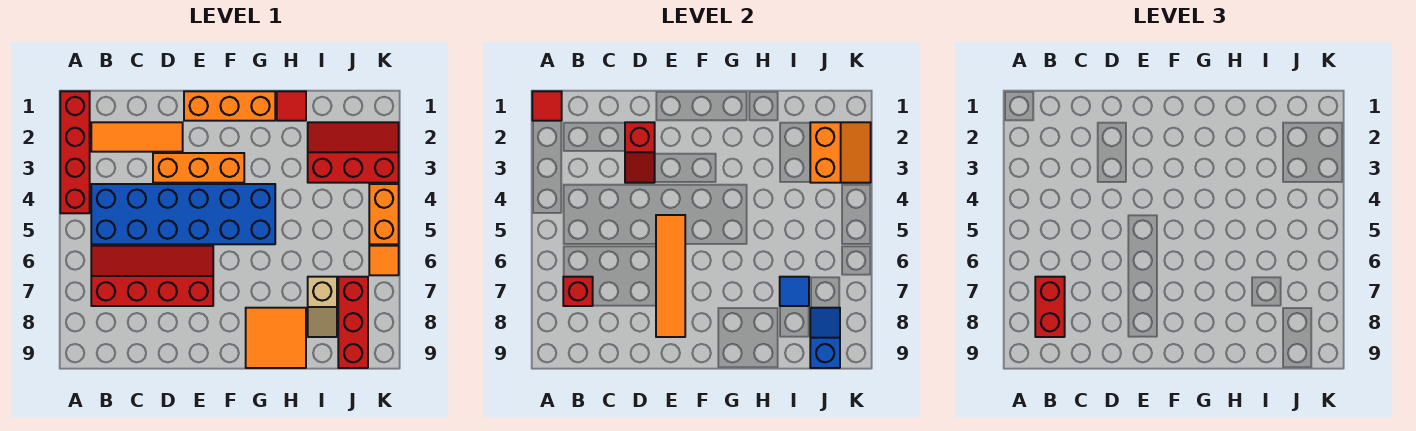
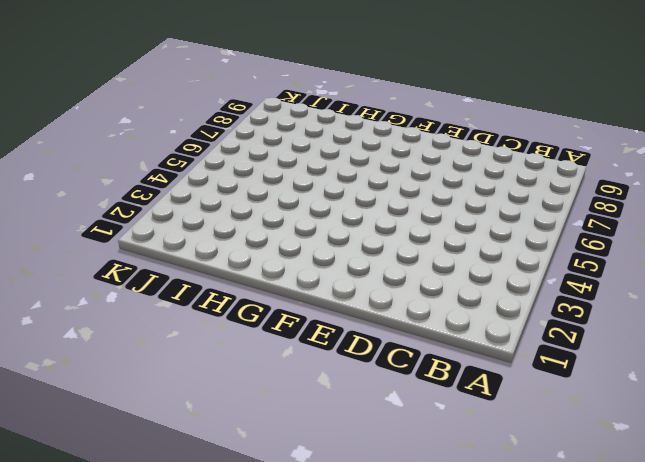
none -> red brick A1:A4 level 1
none -> orange tile B2:D2 level 1
none -> blue brick B4:G5 level 1

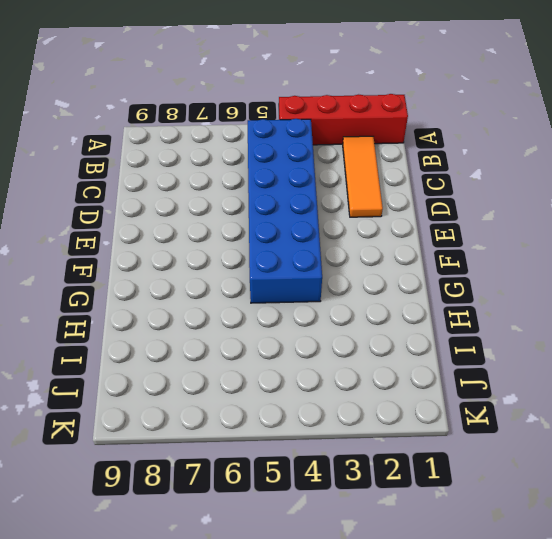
none -> red slope B6:E7 level 1 top 7
none -> orange brick D3:F3 level 1
none -> orange brick E1:G1 level 1

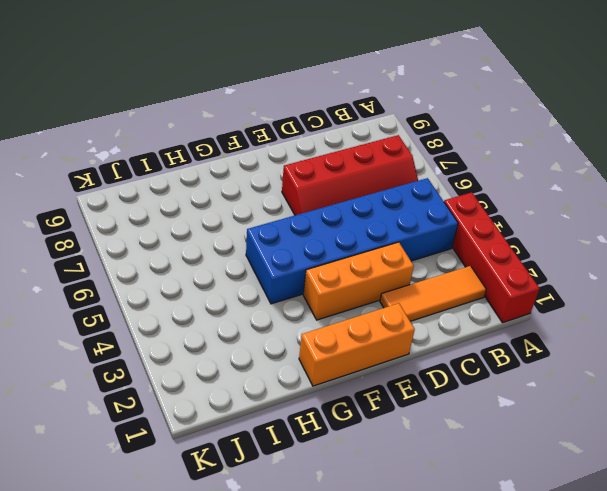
none -> orange tile G8:H9 level 1
none -> red tile H1 level 1
none -> red slope I2:K3 level 1 top 3

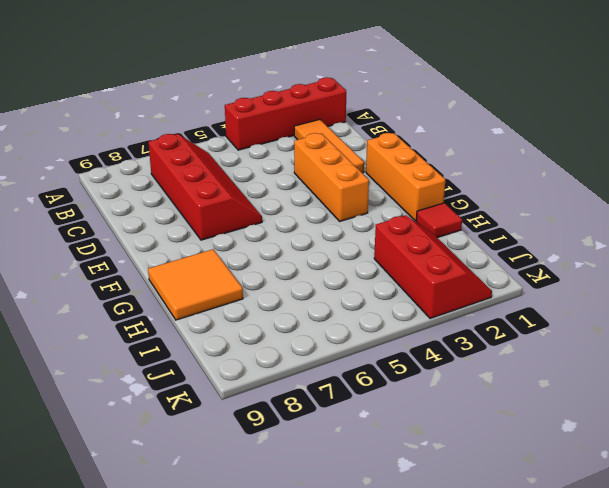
none -> blue brick B4:G5 level 1
none -> tan slope I7:I8 level 1 top 7
none -> red brick J7:J9 level 1

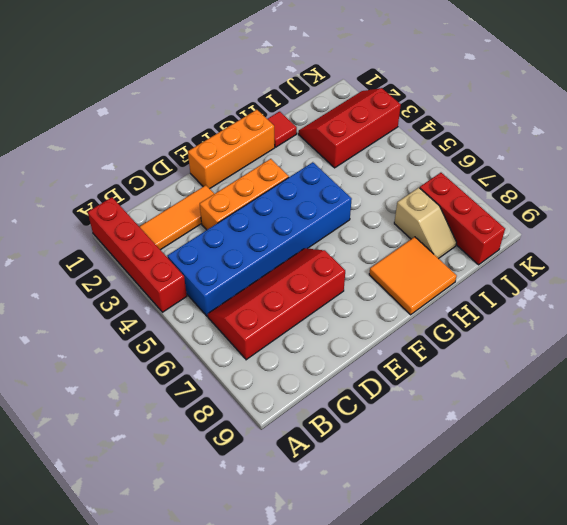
none -> orange brick K4:K5 level 1
none -> orange tile K6 level 1
none -> red tile A1 level 2

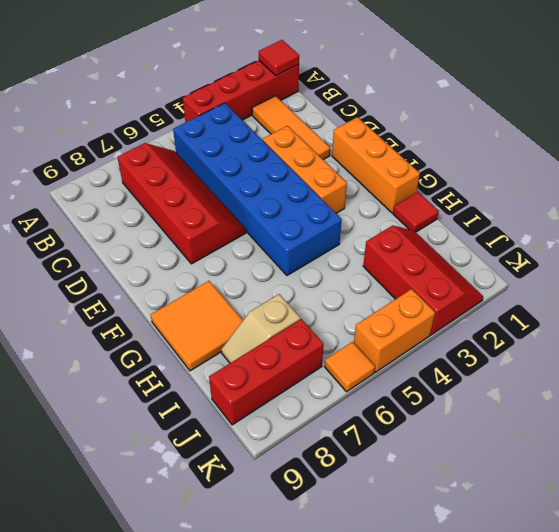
none -> red brick B7 level 2
none -> red slope D2:D3 level 2 top 2
none -> orange tile E5:E8 level 2

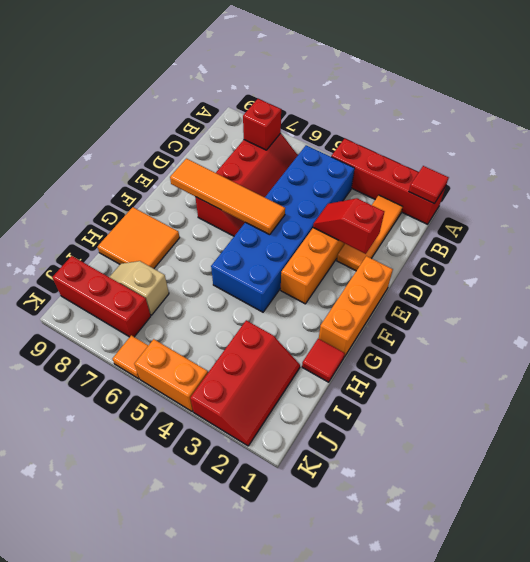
none -> blue tile I7 level 2
none -> orange slope J2:K3 level 2 top J
none -> blue slope J8:J9 level 2 top 9

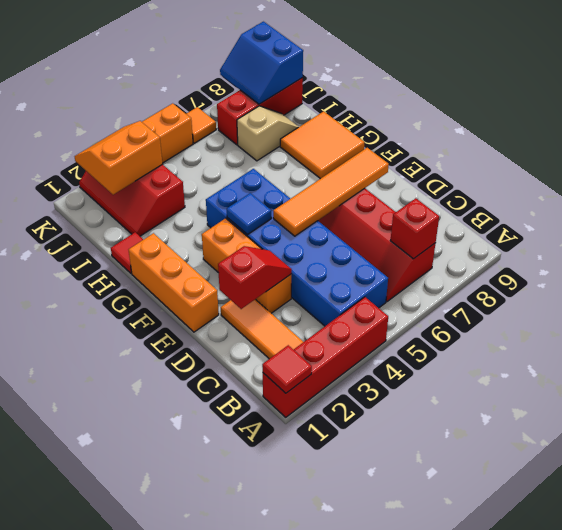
blue tile F4 level 2 -> blue tile I7 level 2
blue slope J8:K9 level 2 top 9 -> blue slope J8:J9 level 2 top 9
none -> red brick B7:B8 level 3

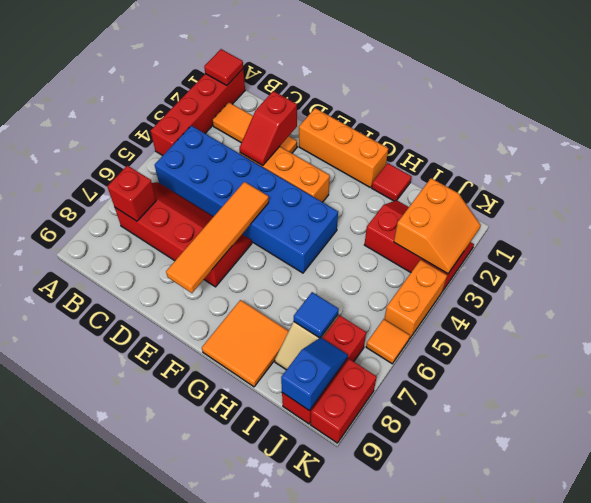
red brick K8:K9 level 1 -> red brick B7:B8 level 3

